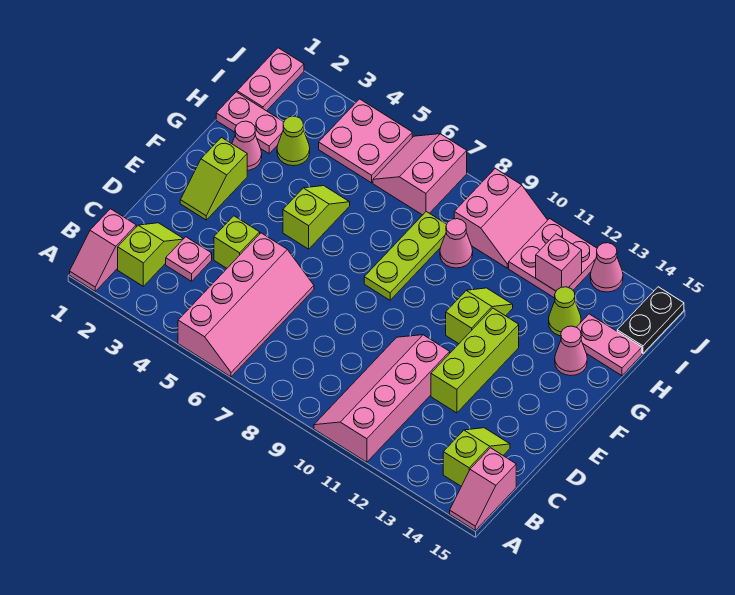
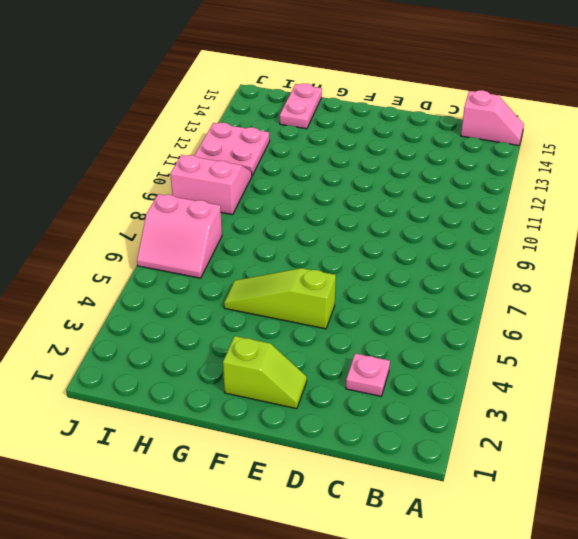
lime slope E5:G5 level 1 top E -> lime slope F5:G5 level 1 top F
none -> pink slope A1:B1 level 1 top B
none -> pink slope A5:D6 level 1 top 5
none -> pink slope A10:D11 level 1 top 11

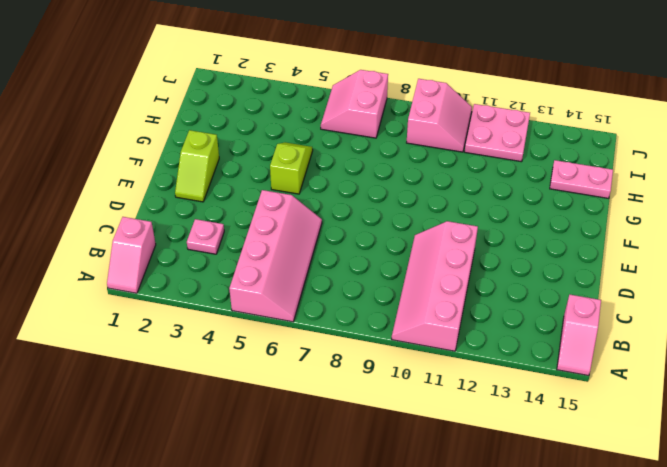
none -> lime slope B2:C2 level 1 top B
none -> lime slope B14:C14 level 1 top B
none -> lime brick D4 level 1

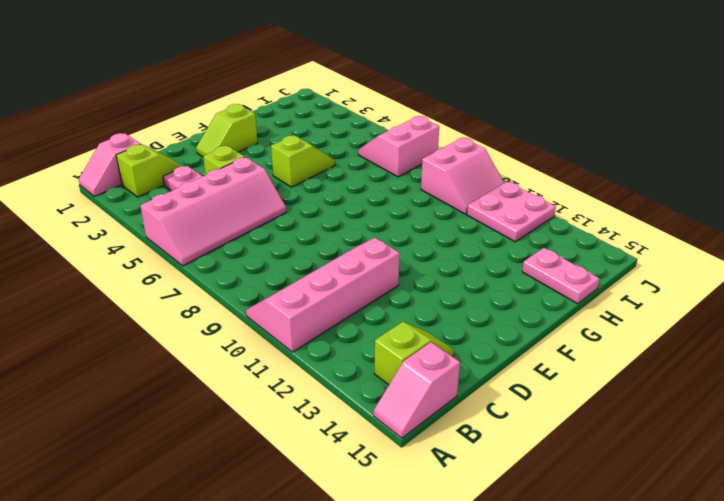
none -> lime brick D12:F12 level 1
none -> lime plate F8:H8 level 1
none -> lime slope F11:G11 level 1 top F

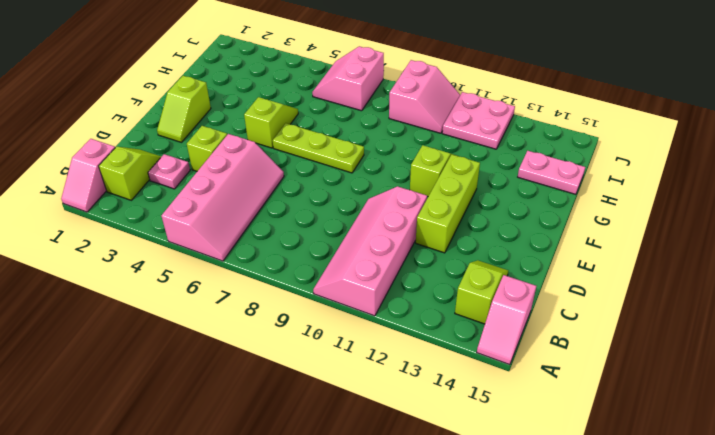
lime plate F6:F8 level 1 -> lime plate F8:H8 level 1
none -> pink cone G2 level 1
none -> pink cone G14 level 1
none -> pink plate H1:H2 level 1

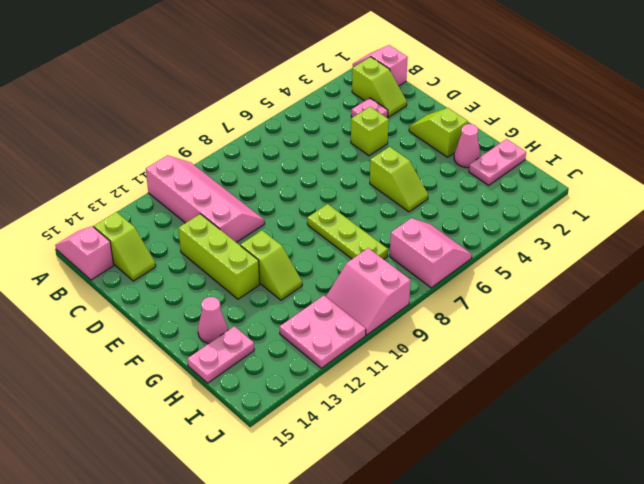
none -> pink slope A5:D6 level 1 top 5
none -> lime cone H3 level 1
none -> pink cone H9 level 1

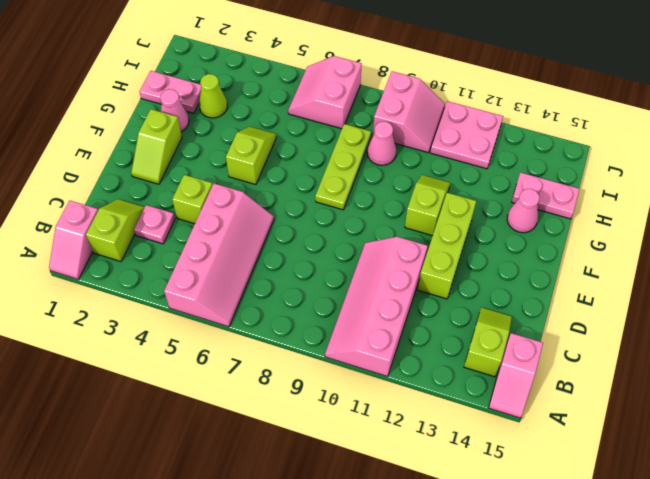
none -> lime cone H13 level 1
none -> pink plate I1:J1 level 1
none -> pink plate I4:J5 level 1

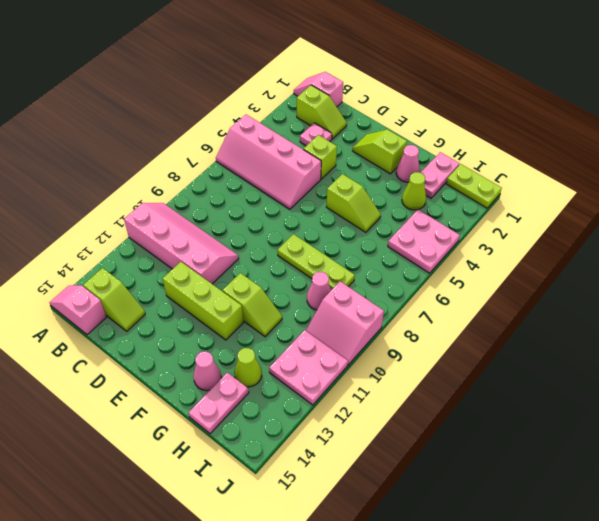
lime plate I1:J1 level 1 -> pink plate I1:J1 level 1
none -> pink slope I6:J7 level 1 top 7
none -> black plate I15:J15 level 1
none -> pink cone J13 level 1

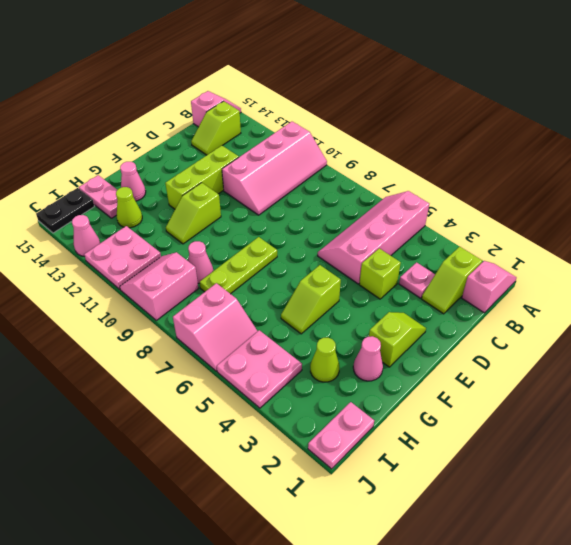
none -> pink plate H1:H2 level 1
none -> pink brick I12 level 2

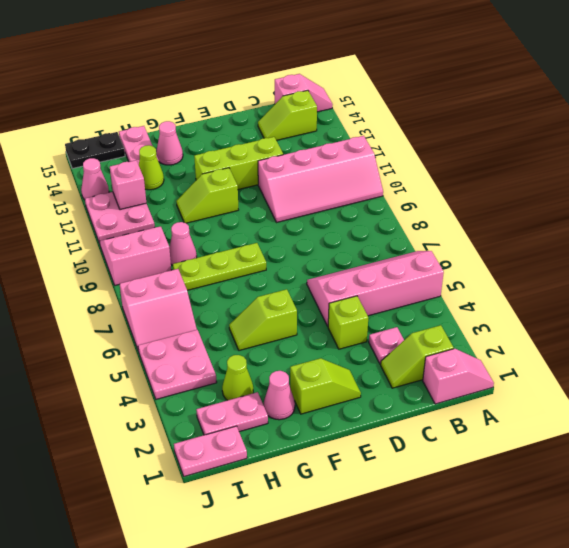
pink plate H2:I2 level 1 -> pink plate H1:H2 level 1

